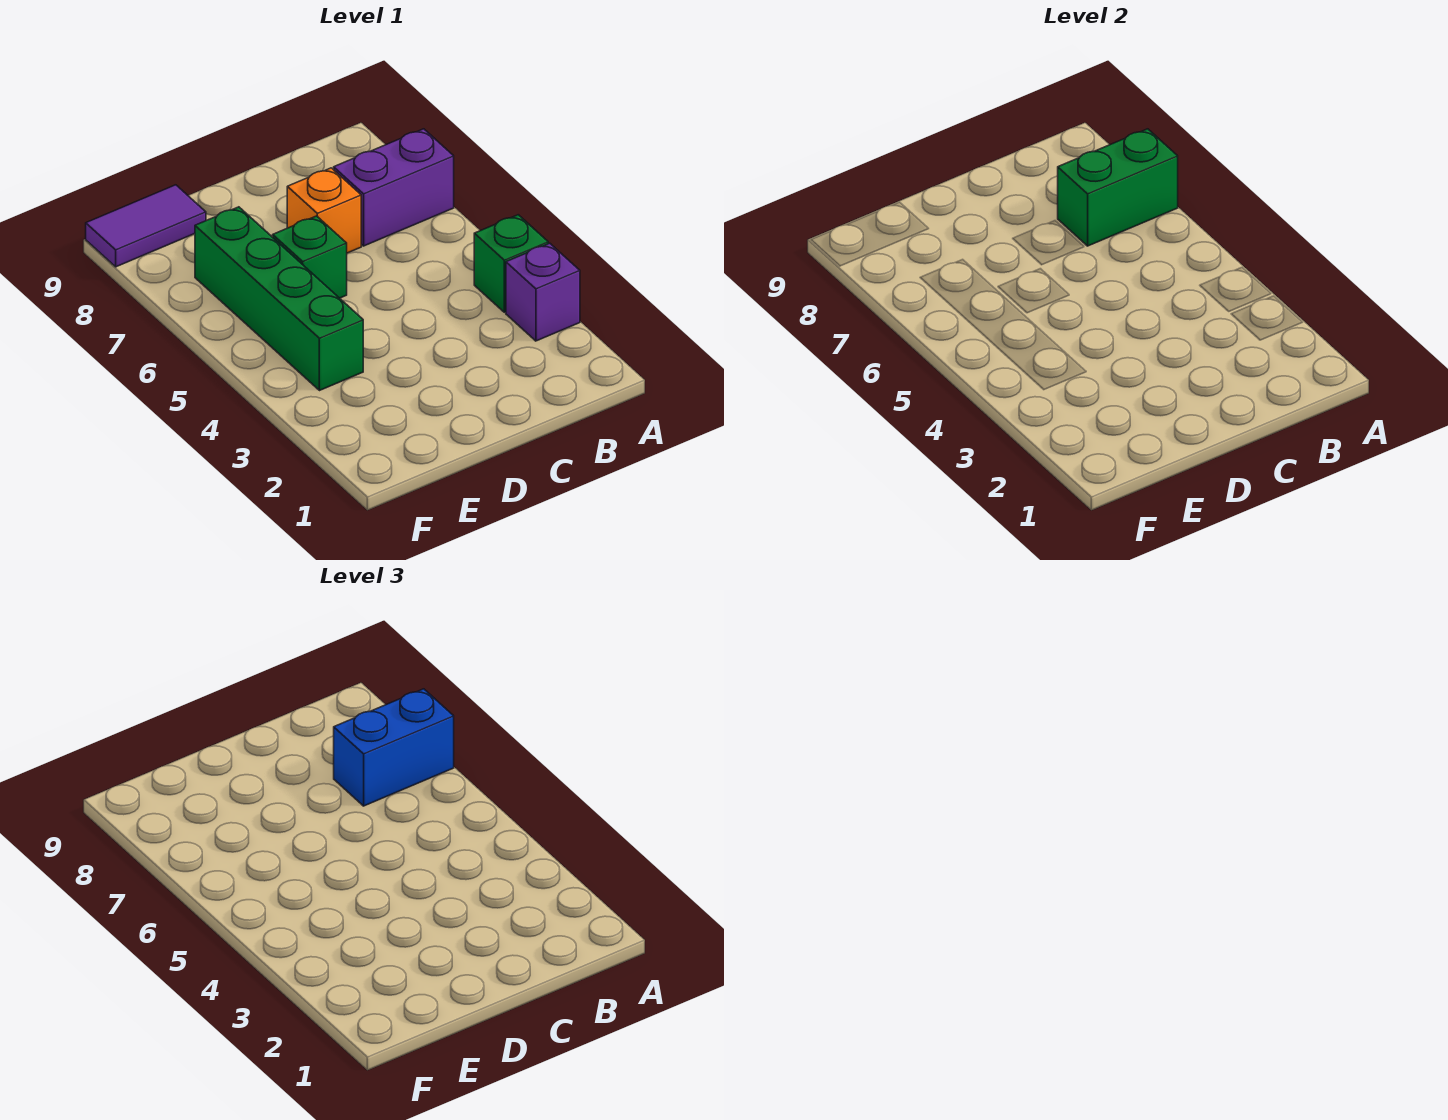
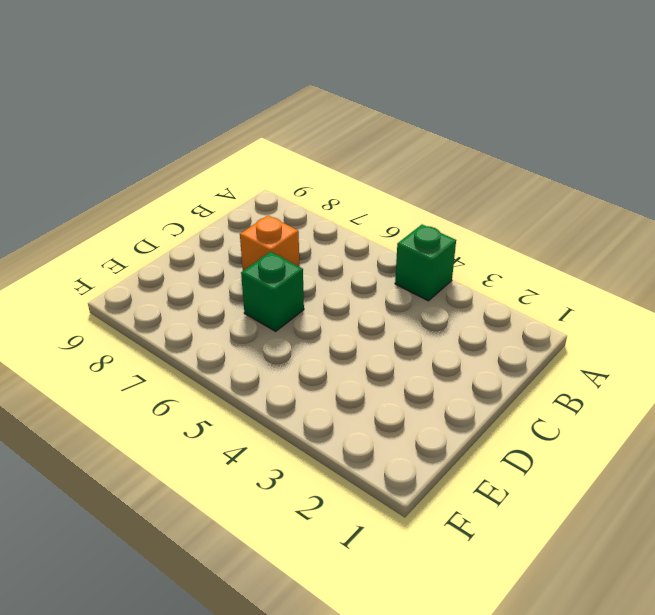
none -> purple brick A3 level 1
none -> purple brick A7:B7 level 1

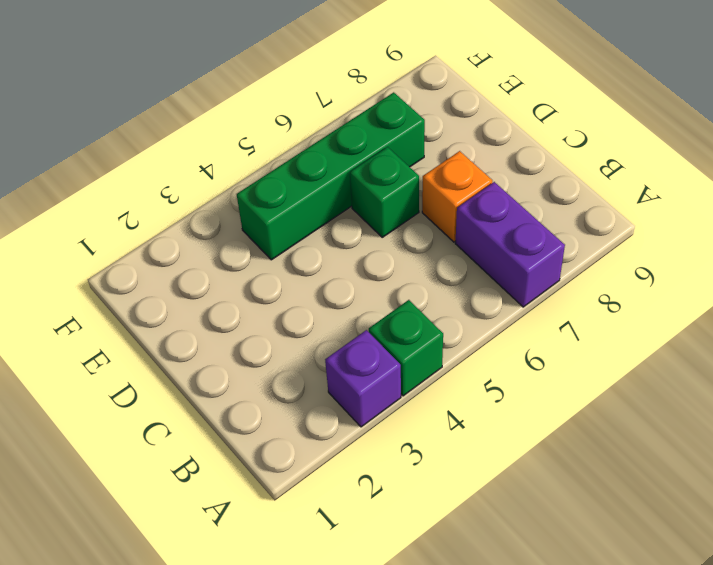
none -> purple tile E9:F9 level 1
none -> green brick A7:B7 level 2

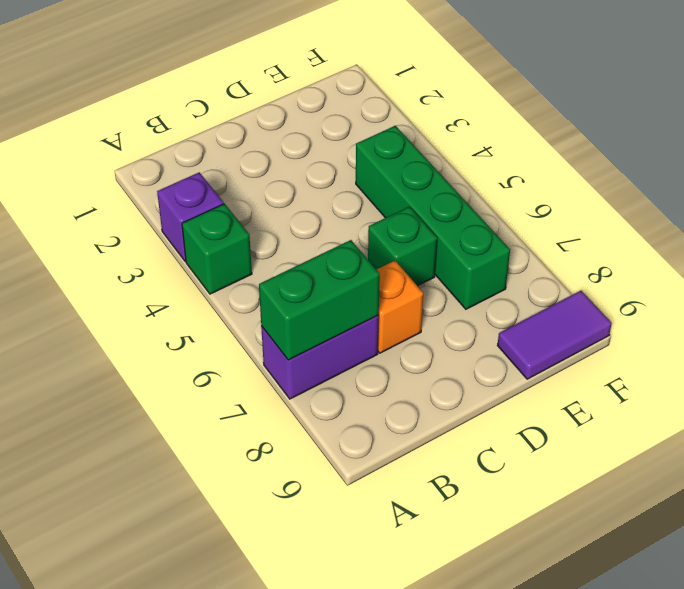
none -> blue brick A7:B7 level 3

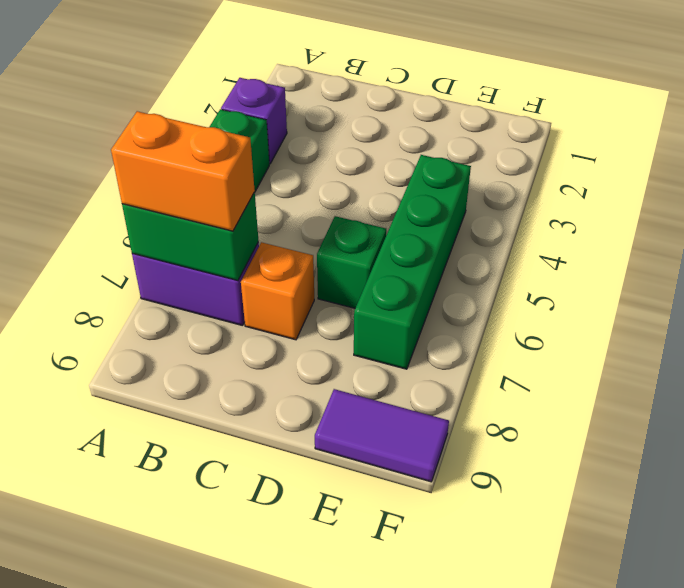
orange brick A7:B7 level 3 -> blue brick A7:B7 level 3

